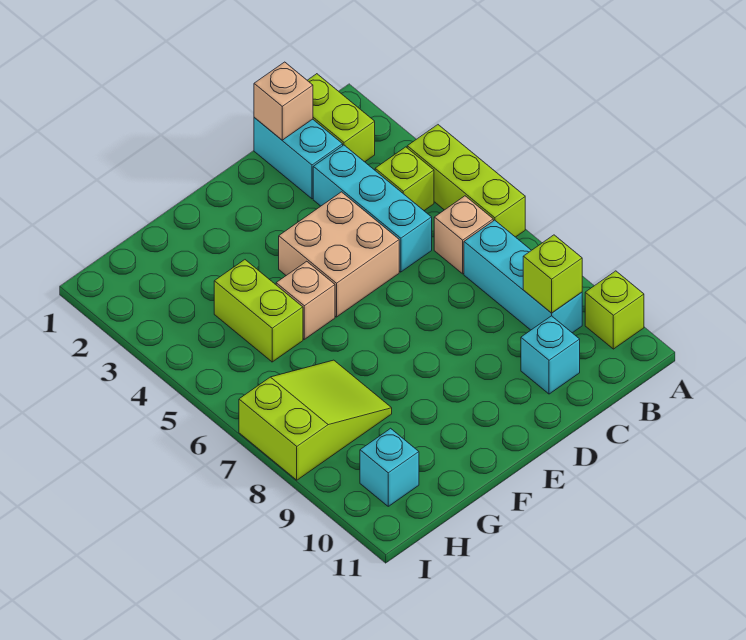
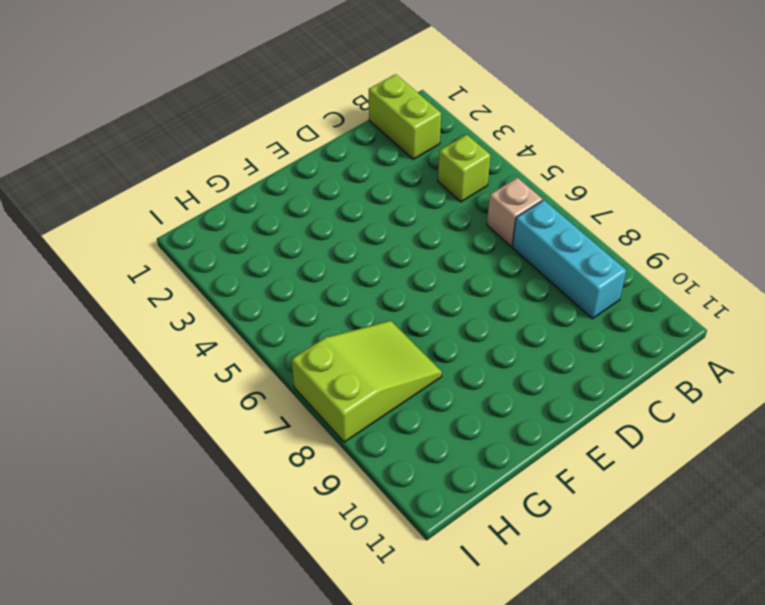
none -> lime brick A4:A6 level 1
none -> lime brick A10 level 1
none -> cyan brick C1:C2 level 1

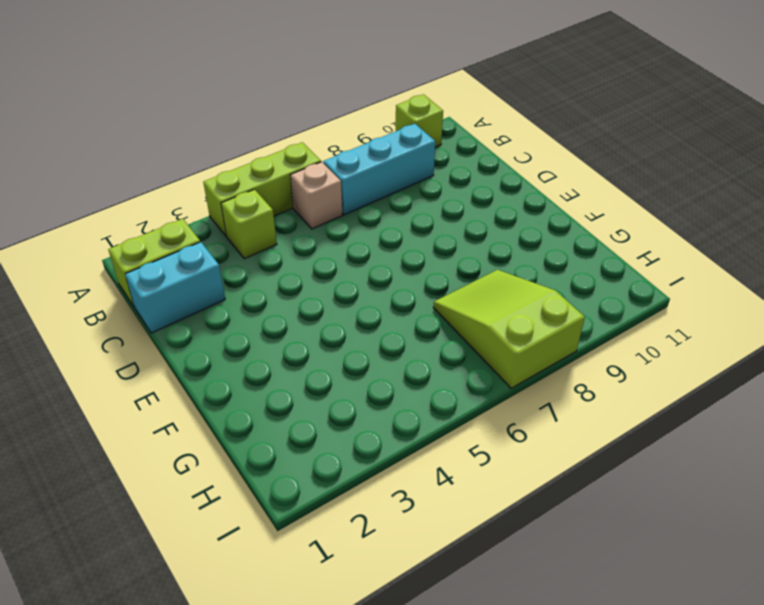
none -> cyan brick C3:C5 level 1
none -> cyan brick C10 level 1
none -> tan brick D4:E5 level 1

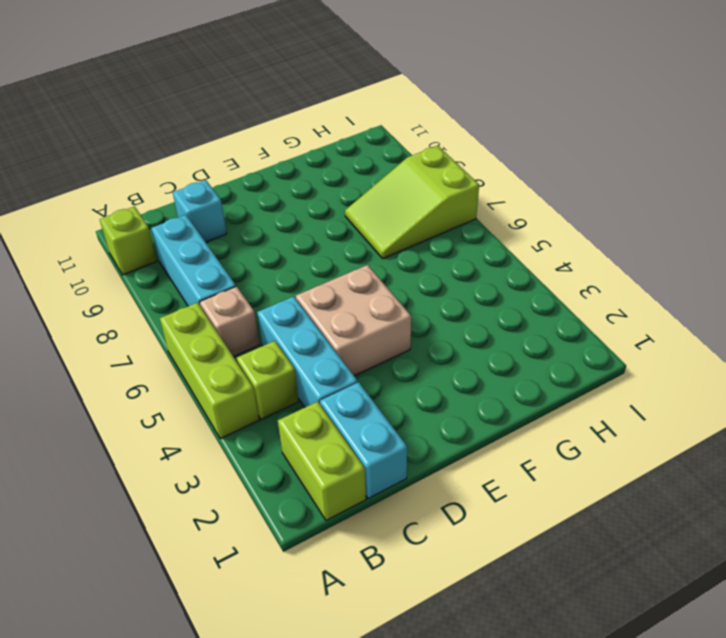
none -> tan brick F5 level 1
none -> lime brick G4:G5 level 1
none -> cyan brick H10 level 1

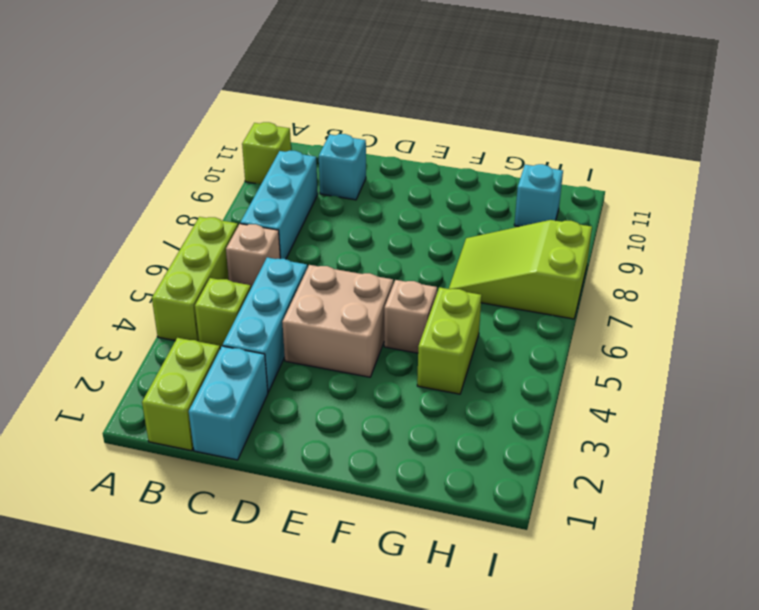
none -> lime brick B9 level 2
none -> tan brick C1 level 2

